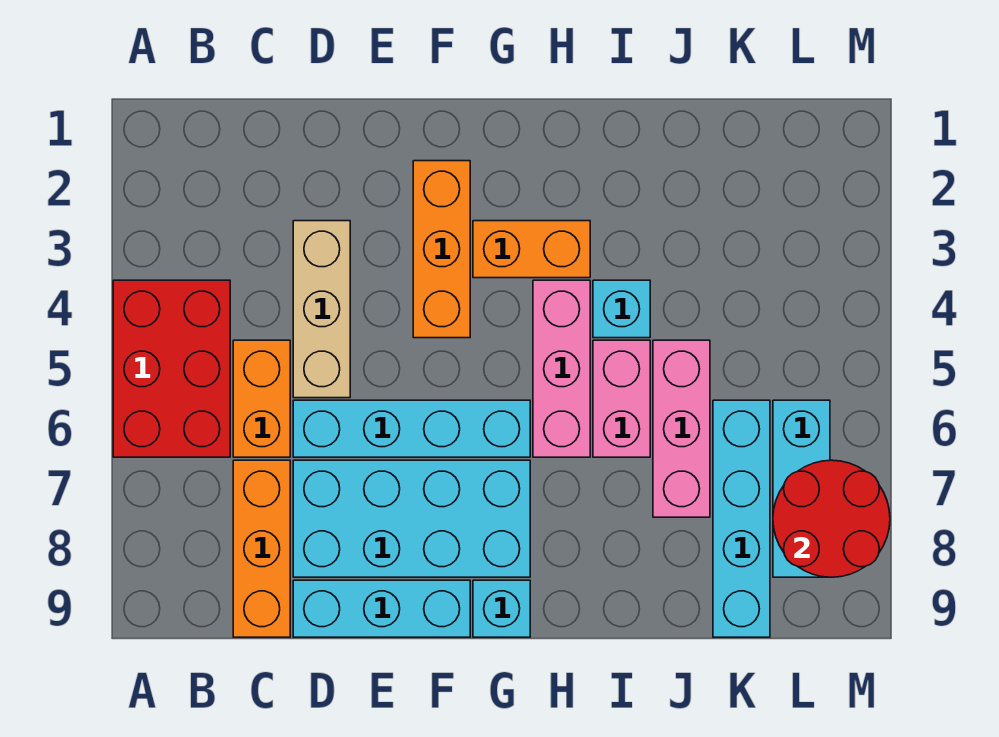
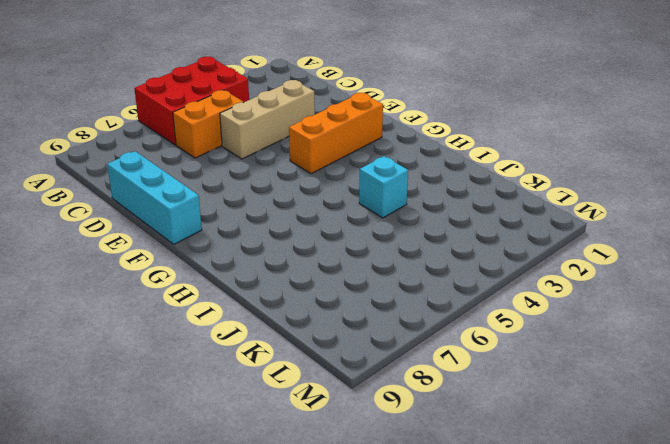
none -> orange brick C7:C9 level 1
none -> cyan brick D6:G6 level 1
none -> cyan brick D7:G8 level 1

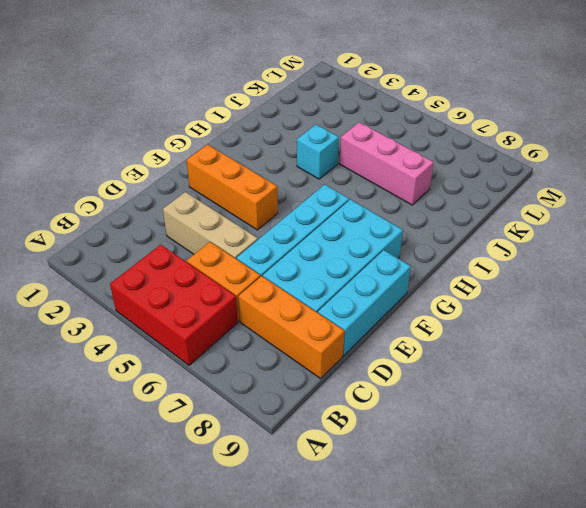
none -> orange brick G3:H3 level 1
none -> cyan brick G9 level 1
none -> pink brick H4:H6 level 1

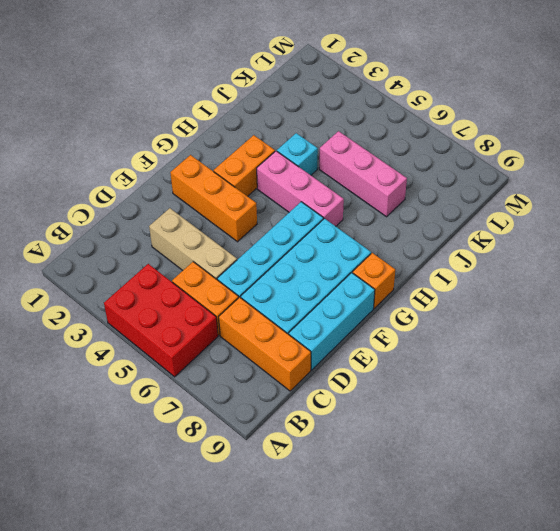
orange brick G9 level 1 -> cyan brick G9 level 1
none -> pink brick I5:I6 level 1
none -> cyan brick K6:K9 level 1
none -> cyan brick L6:L8 level 1

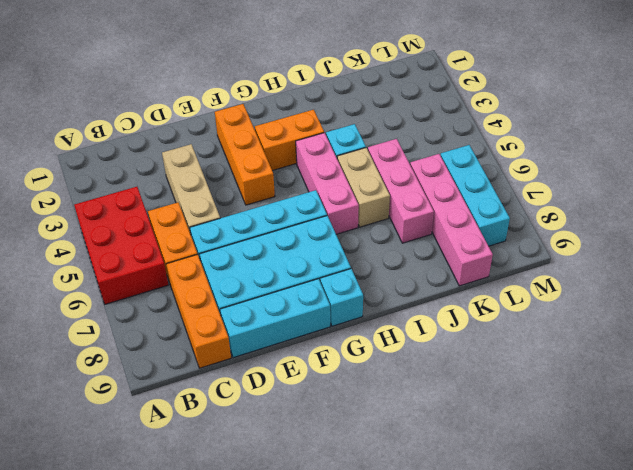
tan brick I5:I6 level 1 -> pink brick I5:I6 level 1
pink brick K6:K9 level 1 -> cyan brick K6:K9 level 1
none -> red round brick L7:M8 level 2

